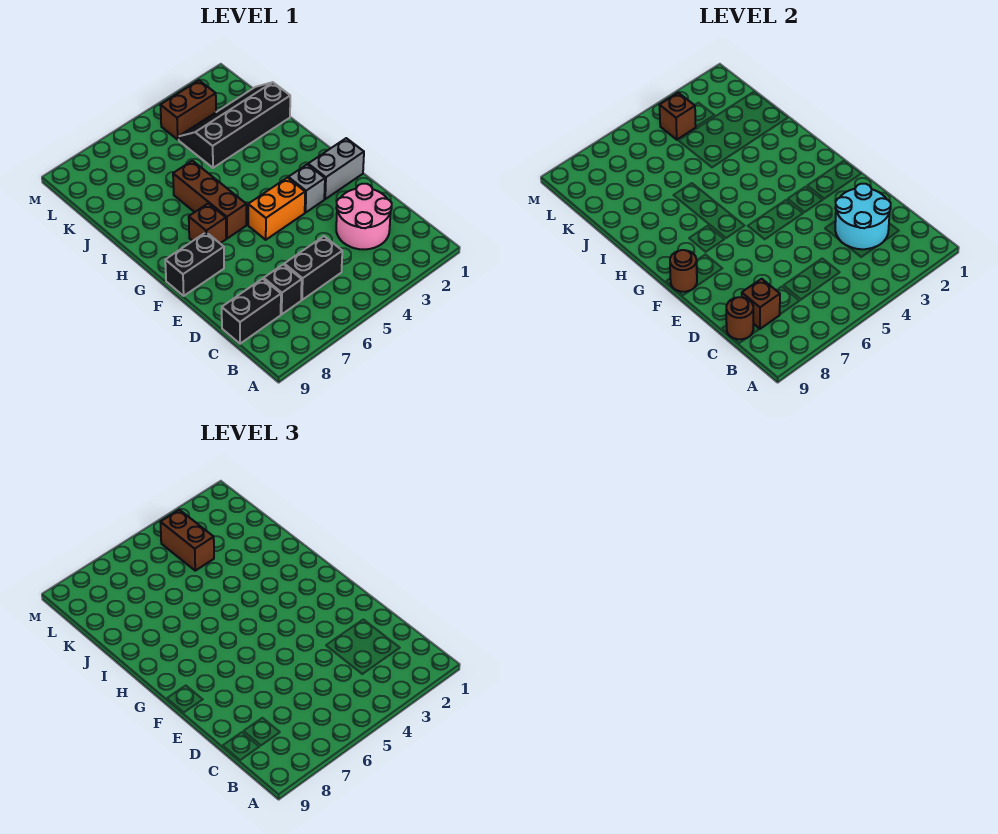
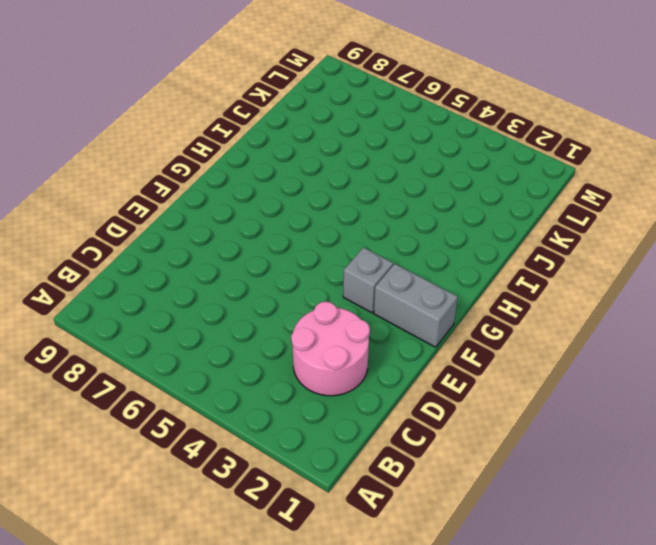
none -> black brick C5:C6 level 1
none -> black brick C7 level 1
none -> black brick C8:C9 level 1

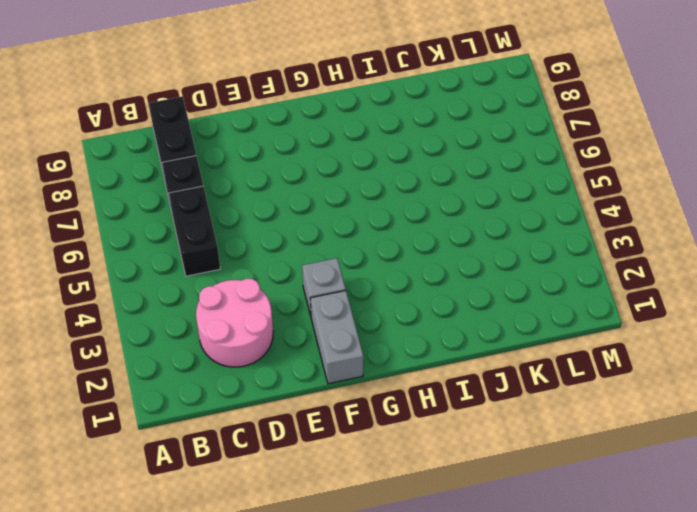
none -> orange brick F4:F5 level 1
none -> black brick F8:F9 level 1
none -> brown brick G6:I6 level 1

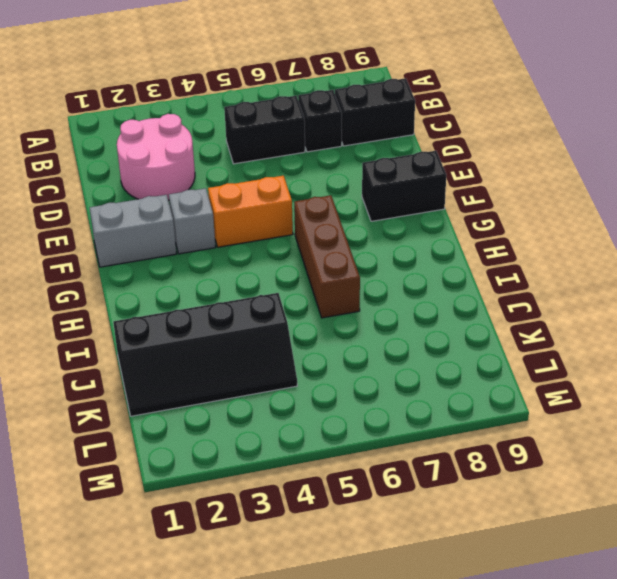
none -> brown brick G7 level 1
none -> brown brick L3:L4 level 1
none -> cyan round brick C2:D3 level 2

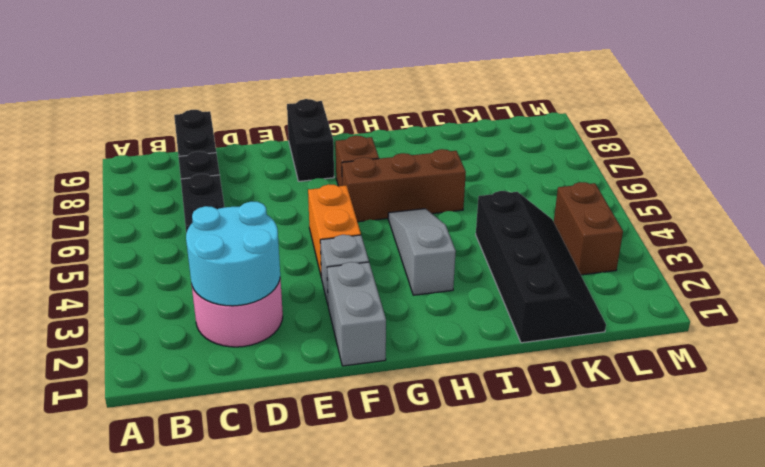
grey slope H3:H5 level 1 top 3 -> none
none -> brown brick C8 level 2
none -> brown round brick C9 level 2
none -> brown round brick F9 level 2

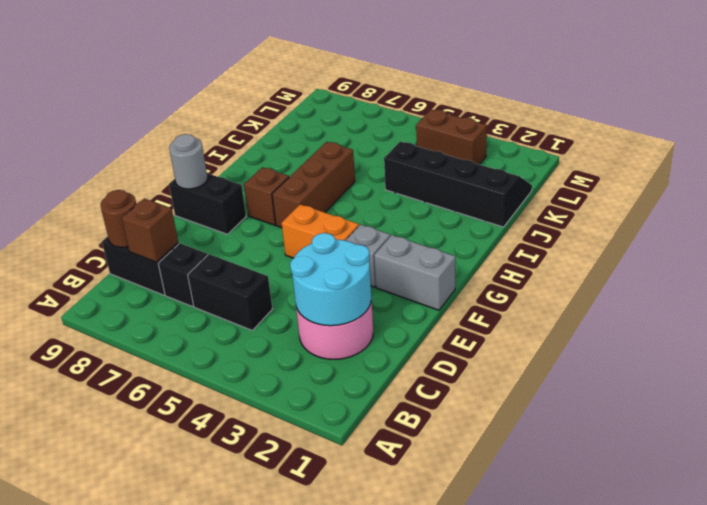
grey round brick F9 level 2 -> brown round brick F9 level 2
none -> brown brick L4 level 2
none -> brown brick K4:L4 level 3

